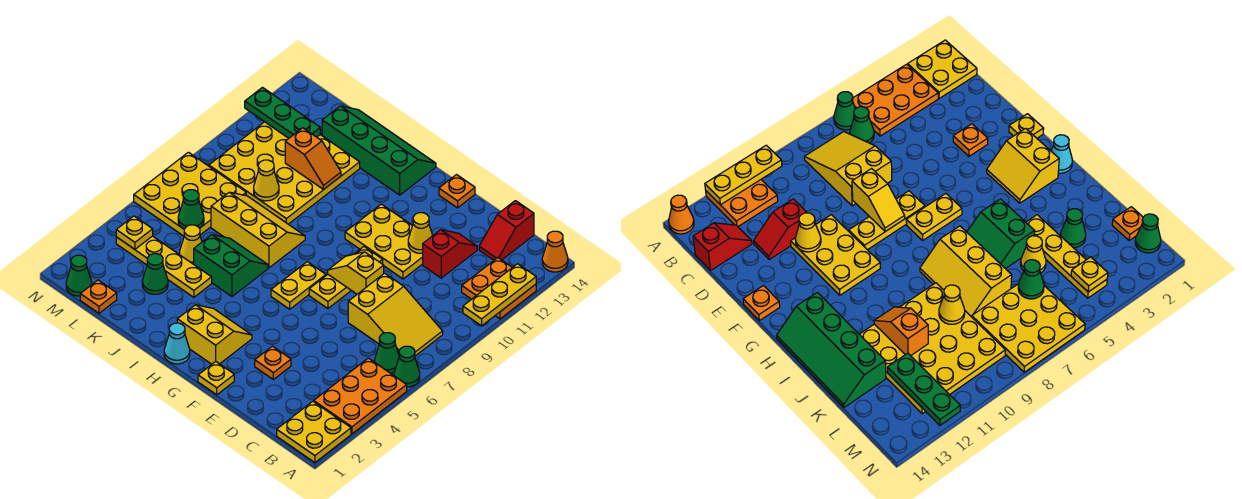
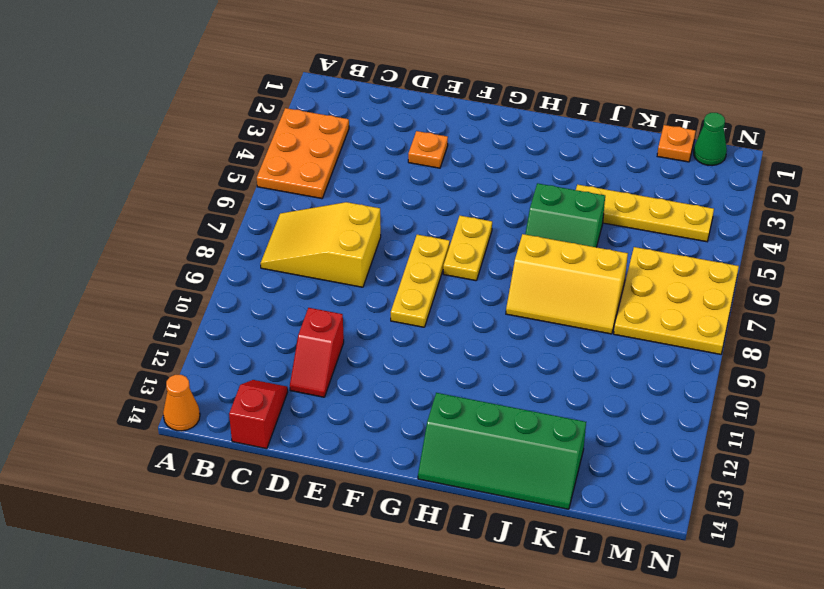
none -> yellow plate A1:B2 level 1
none -> green cone A6 level 1
none -> orange plate A11:B12 level 1
none -> green cone B6 level 1

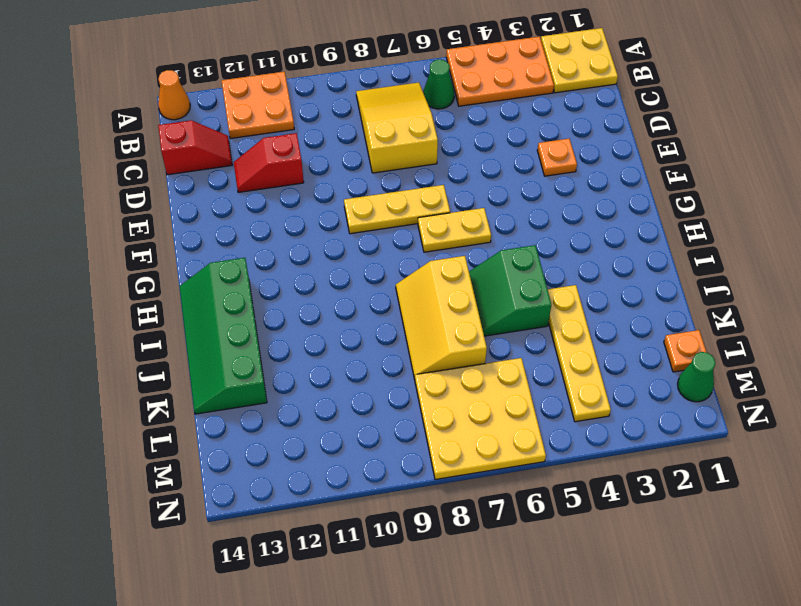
none -> green cone A6 level 1
none -> yellow plate E10:G11 level 1
none -> yellow plate F1 level 1
none -> orange plate F14 level 1

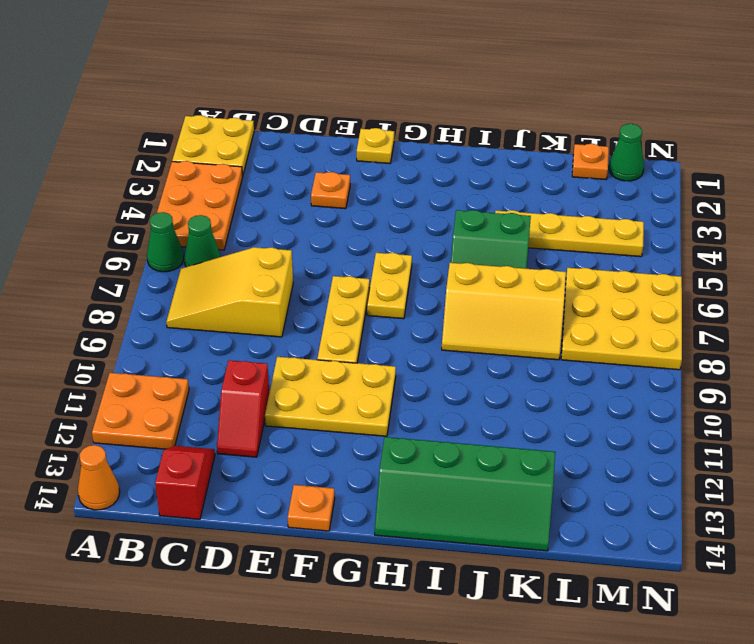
none -> yellow slope G2:H3 level 1 top 2
none -> cyan cone H1 level 1
none -> yellow plate J9:M12 level 1
none -> green cone K3 level 1

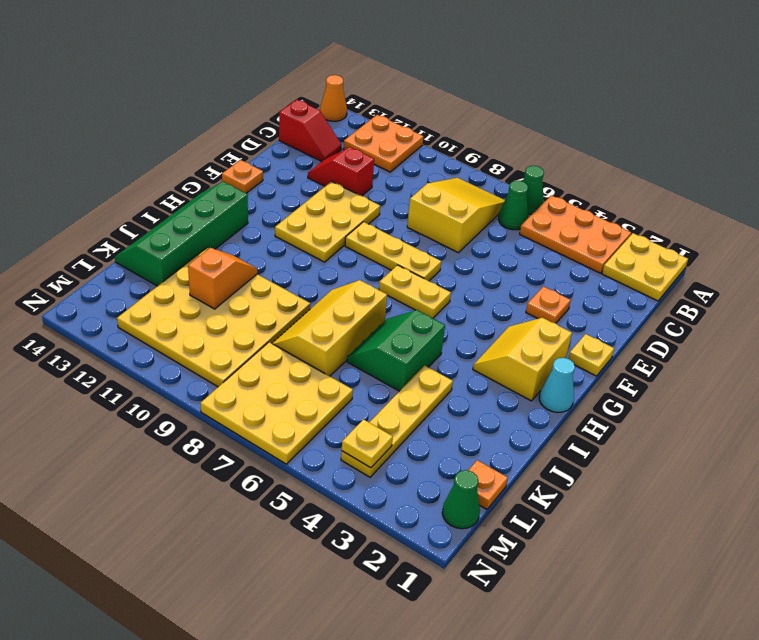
none -> green cone K3 level 1
none -> yellow cone K5 level 1
none -> yellow plate A10:A12 level 2
none -> yellow slope E8:F8 level 2 top E

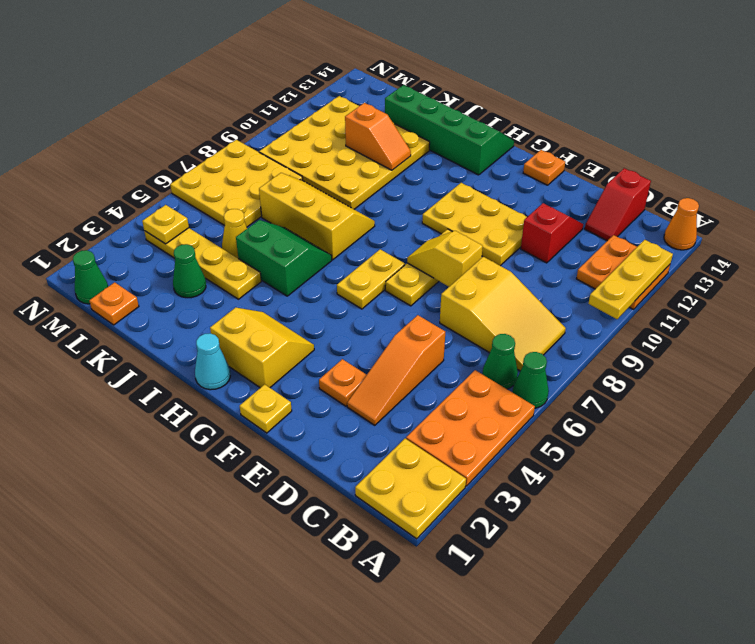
orange slope D3:D5 level 1 top 5 -> none
none -> yellow cone E11 level 2
none -> yellow cone K9 level 2
none -> green cone L6 level 2
none -> green plate L12:N12 level 2

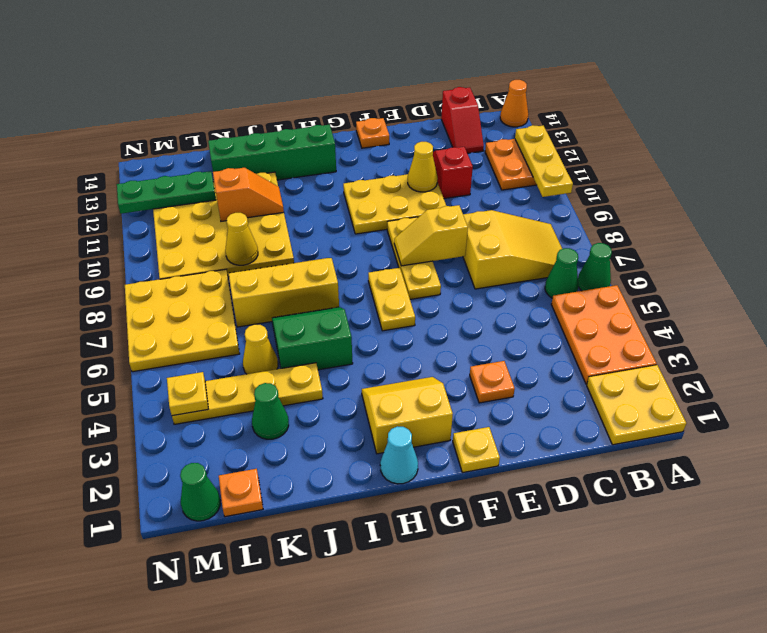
none -> green cone L6 level 2

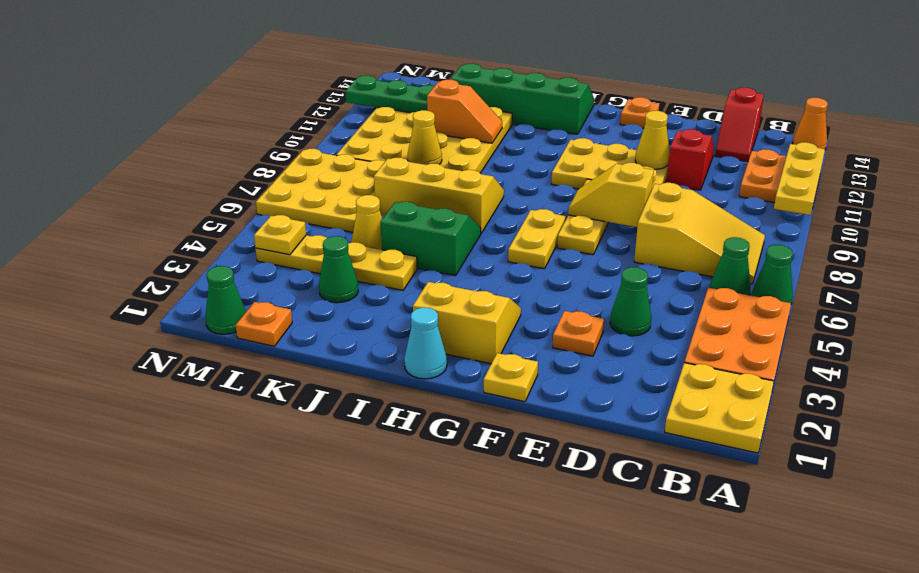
green cone D4 level 1 -> green cone L6 level 2

